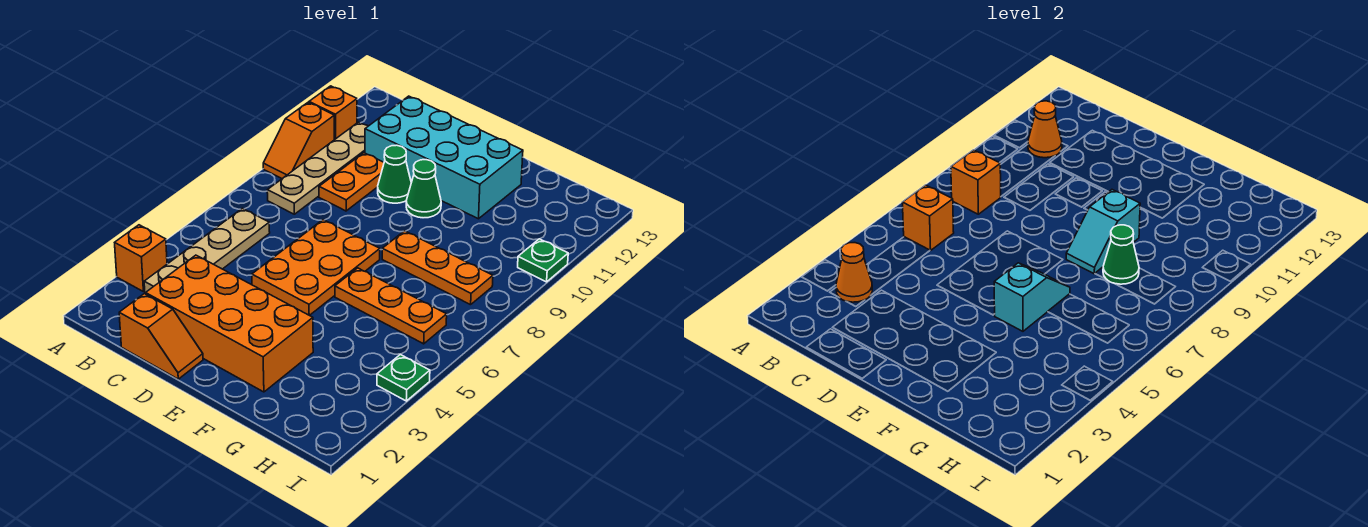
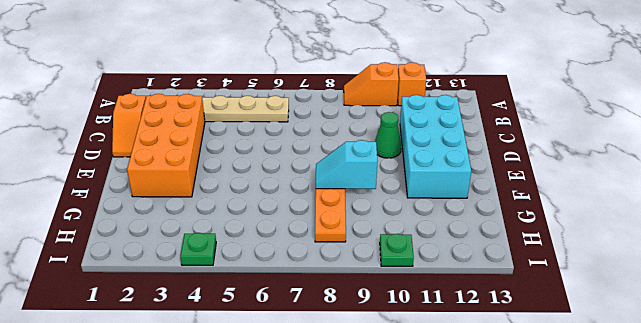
none -> orange brick A3 level 1
none -> tan plate B8:B11 level 1
none -> orange plate C9:C10 level 1

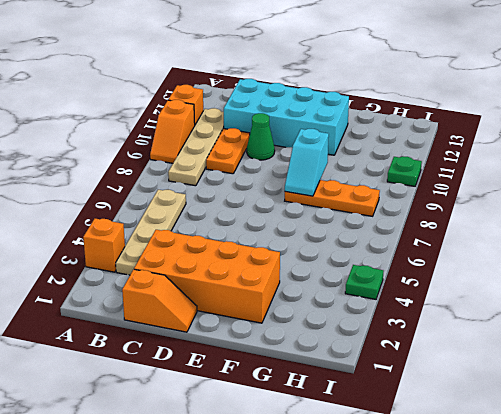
none -> orange plate D5:E7 level 1
none -> green cone E10 level 1
none -> orange plate F6:H6 level 1

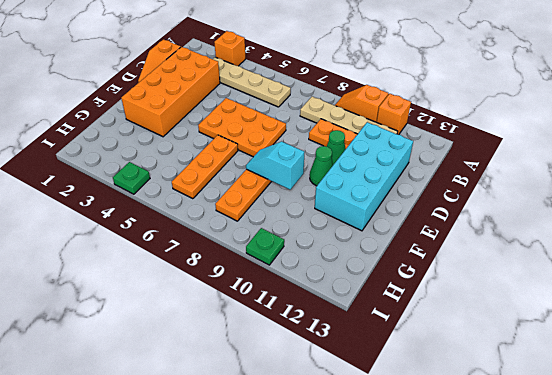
none -> orange cone B3 level 2
none -> orange brick B6 level 2
none -> orange brick B8 level 2

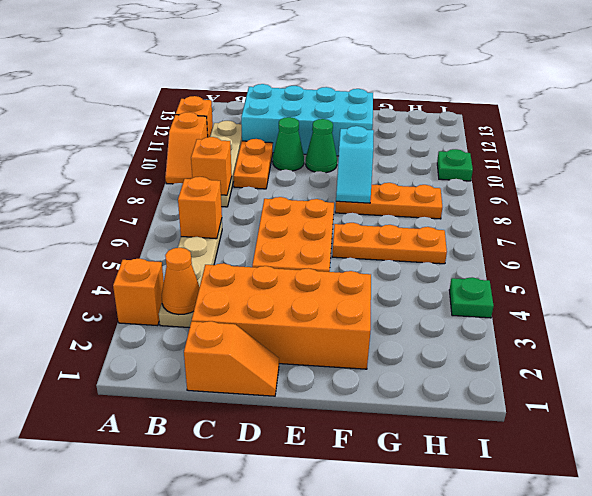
none -> orange cone B11 level 2
none -> cyan slope F5:F6 level 2 top 5
none -> green cone G8 level 2

